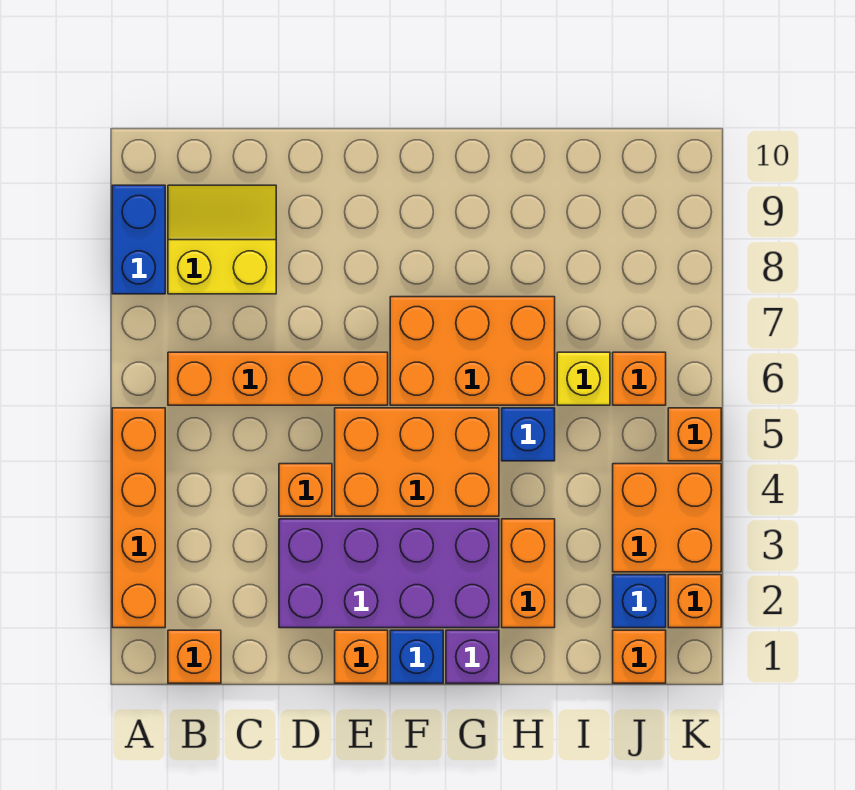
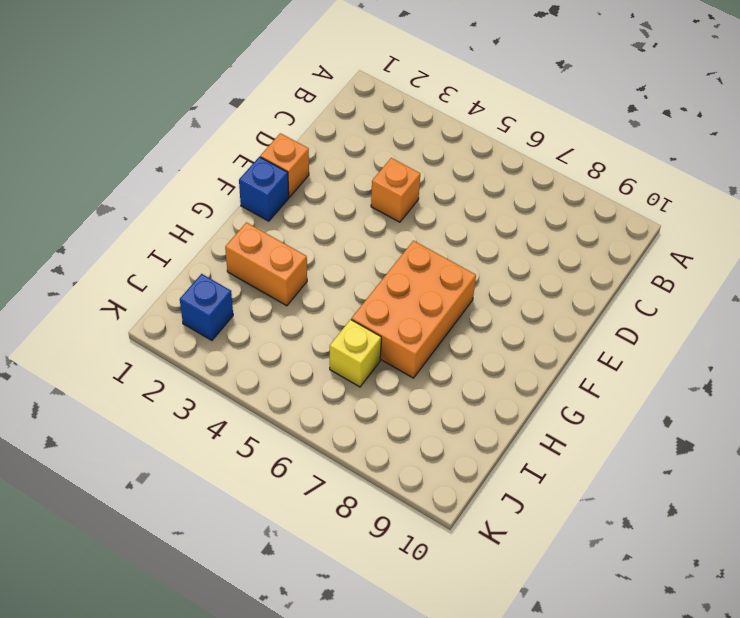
none -> orange brick A2:A5 level 1
none -> blue brick A8:A9 level 1
none -> orange brick B1 level 1

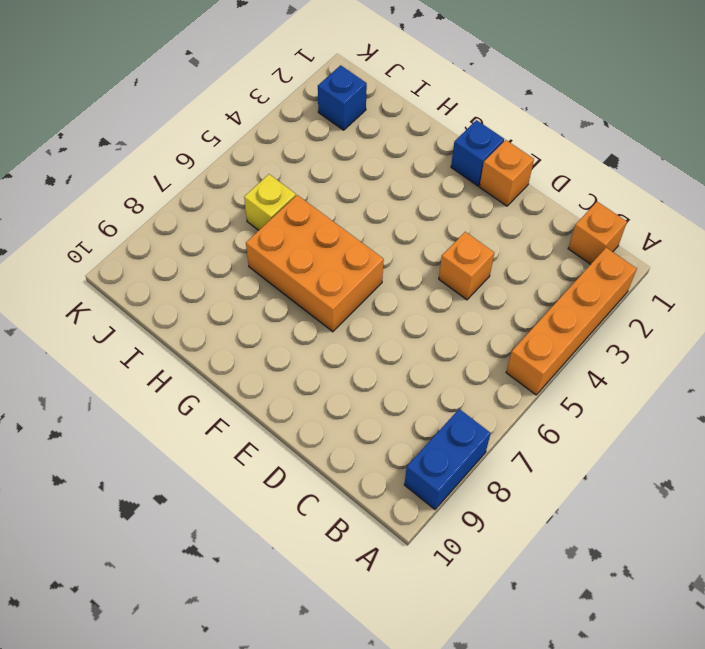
none -> orange brick B6:E6 level 1
none -> yellow slope B8:C9 level 1 top 8
none -> purple brick D2:G3 level 1

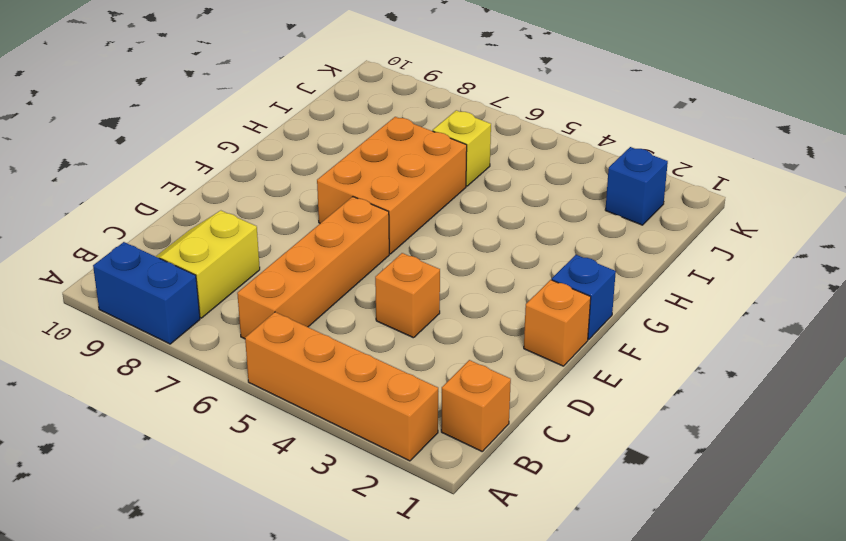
none -> purple brick D2:G3 level 1
none -> orange brick E4:G5 level 1
none -> purple brick G1 level 1

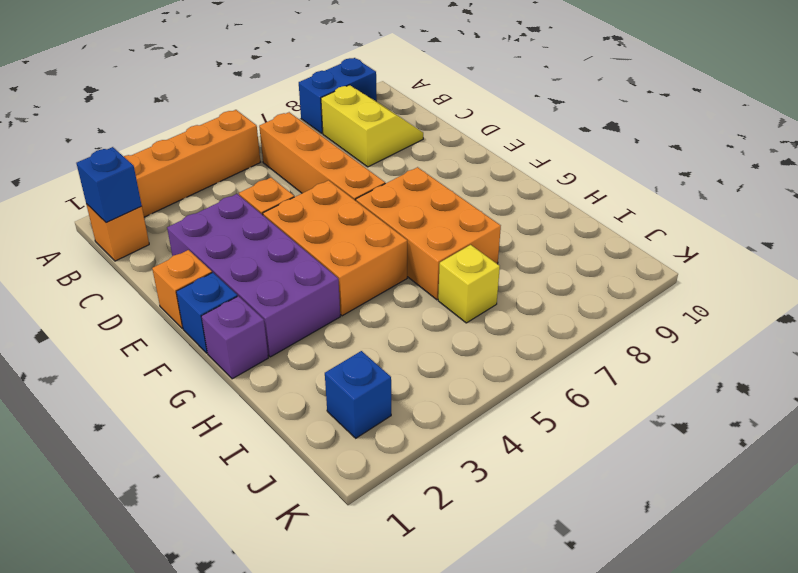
blue brick B1 level 2 -> blue brick H5 level 1
none -> orange brick H2:H3 level 1
none -> orange brick J1 level 1
none -> orange brick J3:K4 level 1

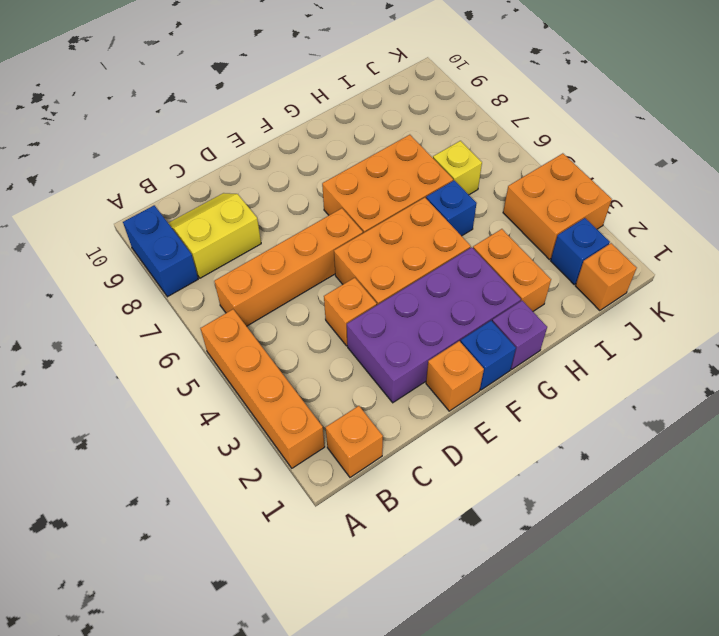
none -> orange brick J6 level 1
none -> orange brick K2 level 1
none -> orange brick K5 level 1

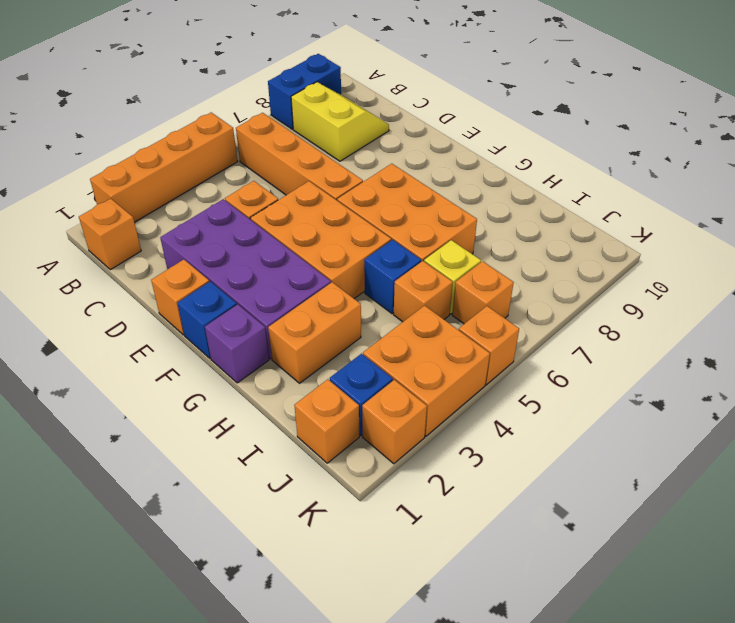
orange brick I5 level 1 -> none

